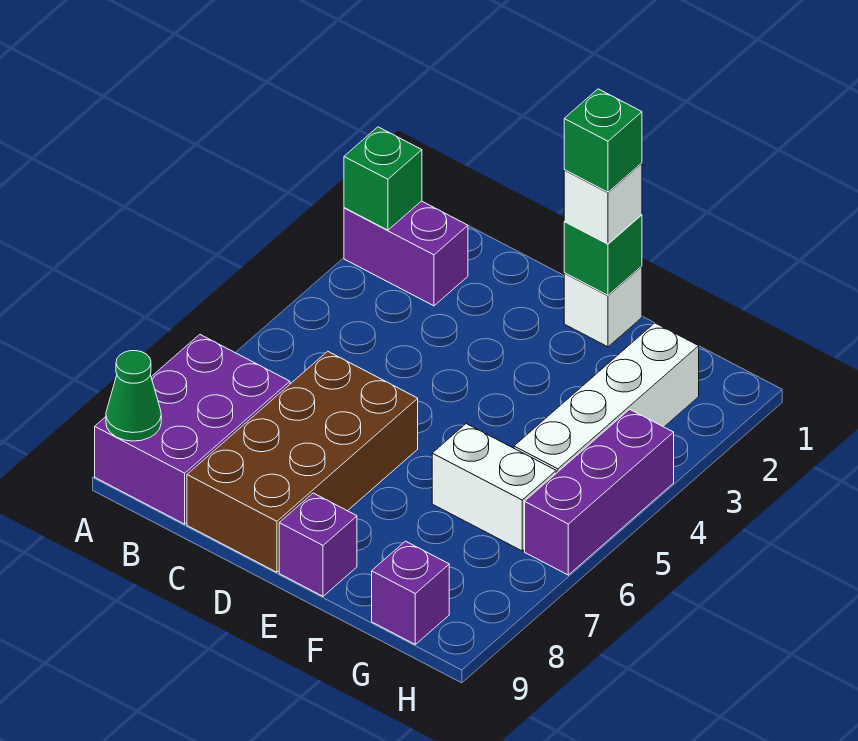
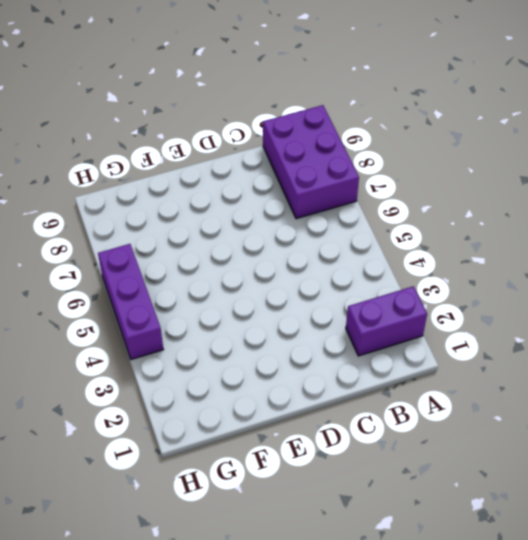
none -> brown brick C6:D9 level 1
none -> white brick E1 level 1
none -> purple brick E9 level 1

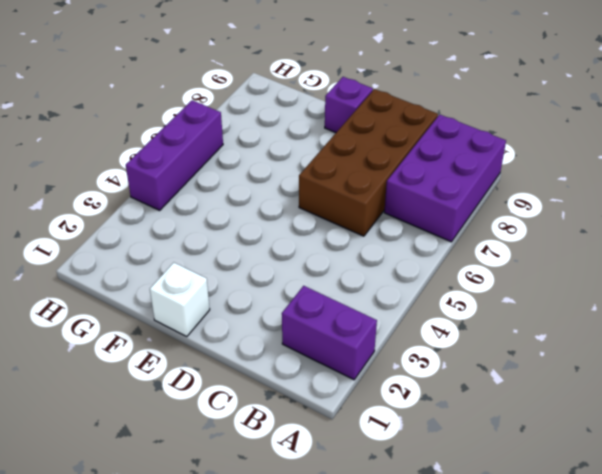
none -> white brick F6:G6 level 1
none -> white brick G2:G5 level 1
none -> purple brick G9 level 1

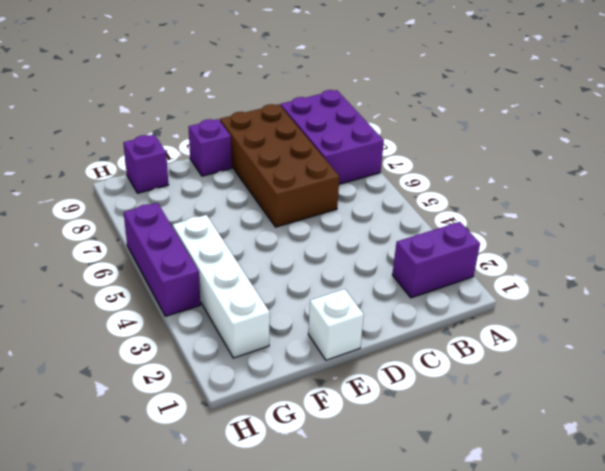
none -> white brick F6:G6 level 1
none -> green brick A2 level 2
none -> green cone A9 level 2

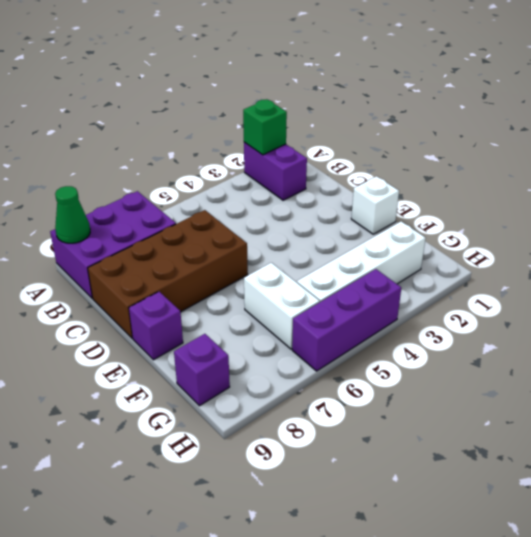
none -> green brick E1 level 2
none -> white brick E1 level 3
none -> green brick E1 level 4

